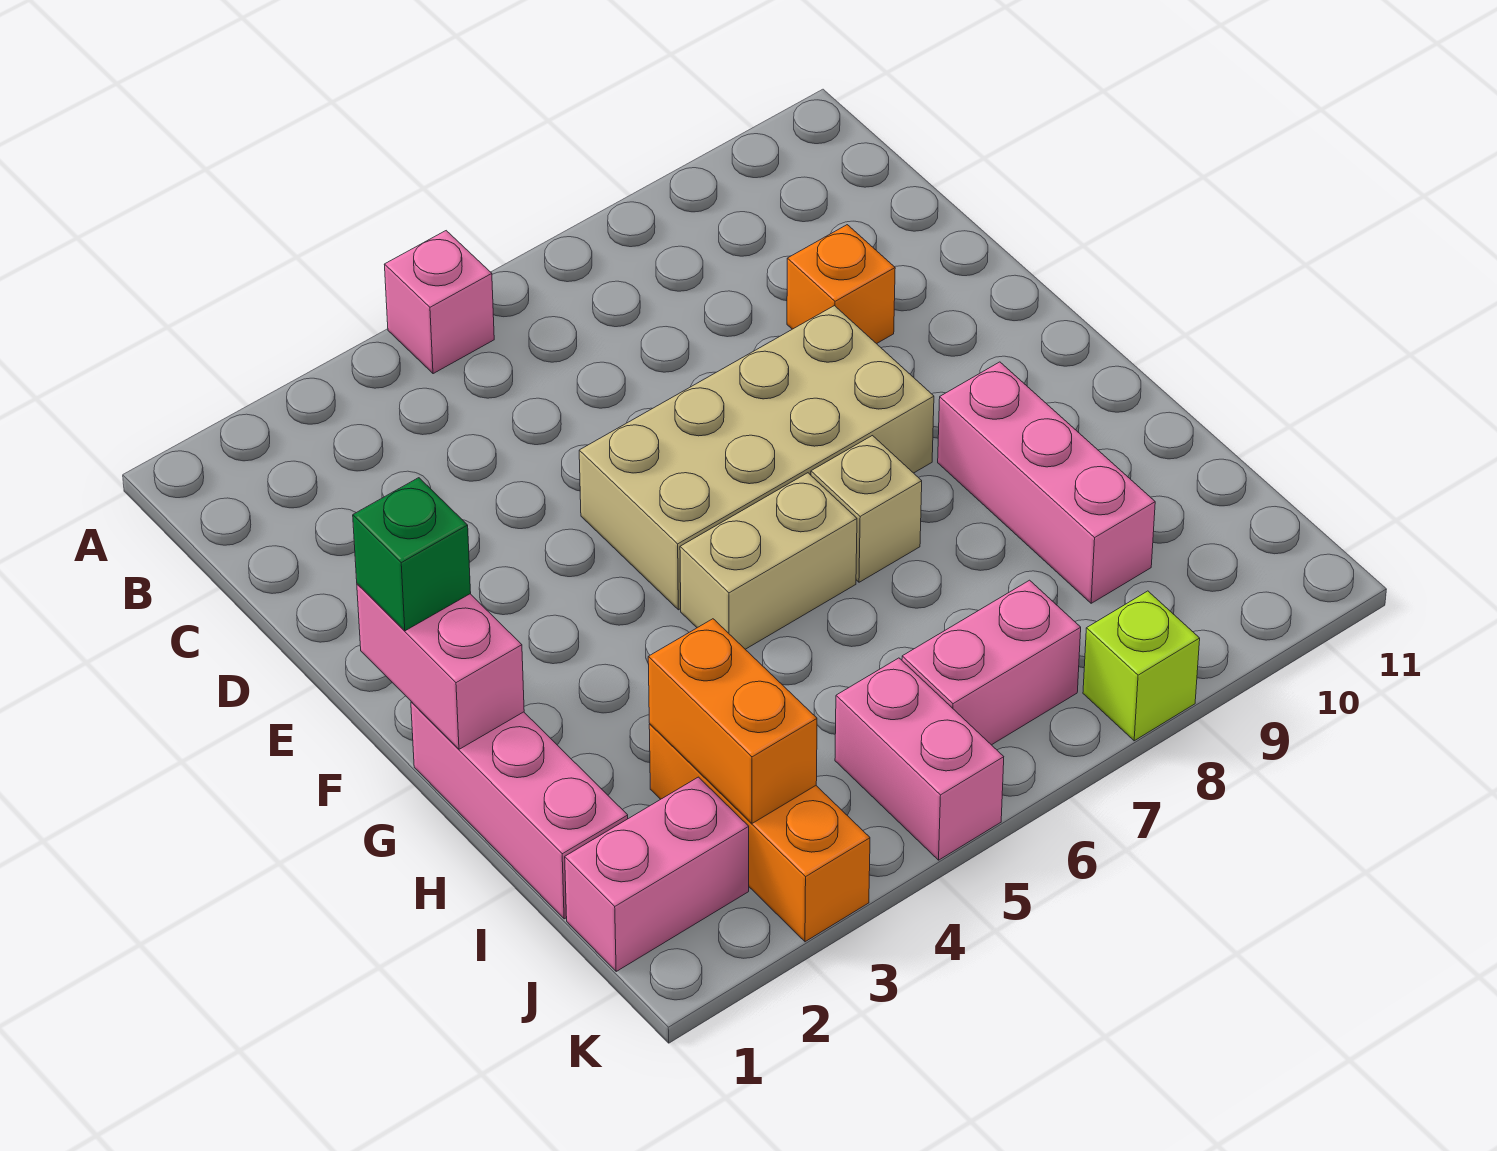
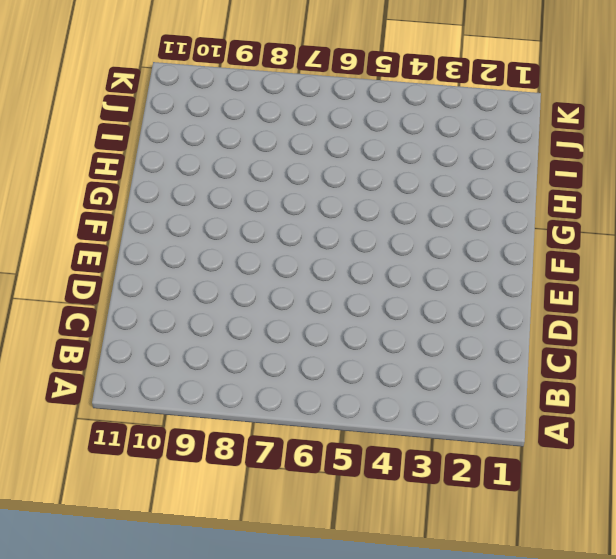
none -> pink brick A5 level 1
none -> orange brick D9 level 1
none -> tan brick E5:F8 level 1

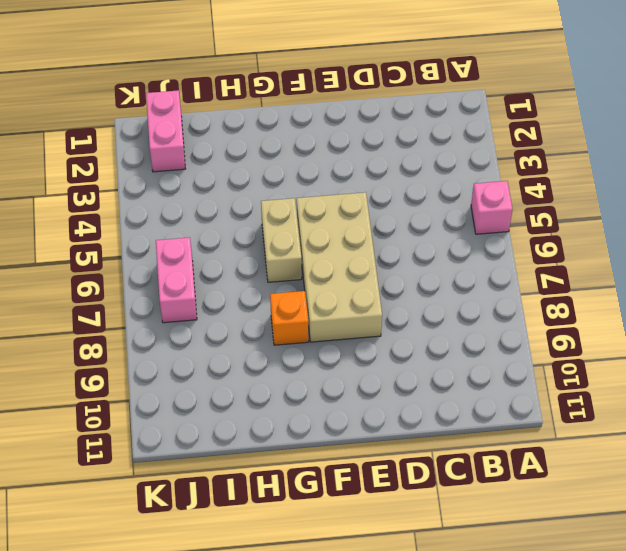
orange brick G8 level 1 -> orange brick D9 level 1
none -> pink brick G1:I1 level 1
none -> tan brick G7 level 1
none -> pink brick G9:I9 level 1

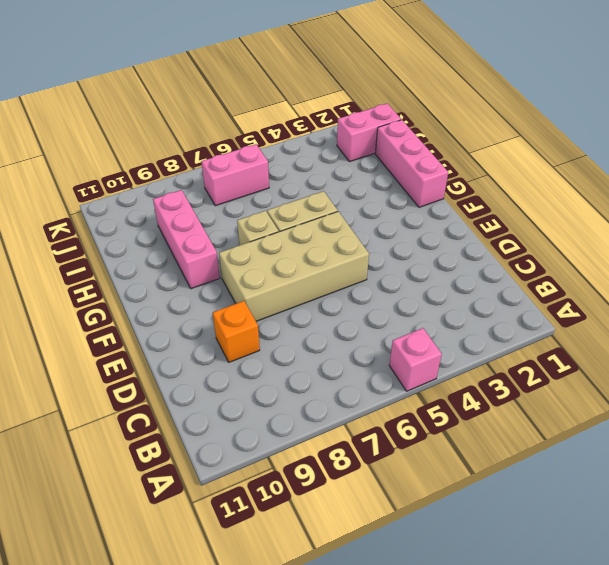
none -> orange brick I3:K3 level 1
none -> pink brick J5:K5 level 1
none -> lime brick K8 level 1

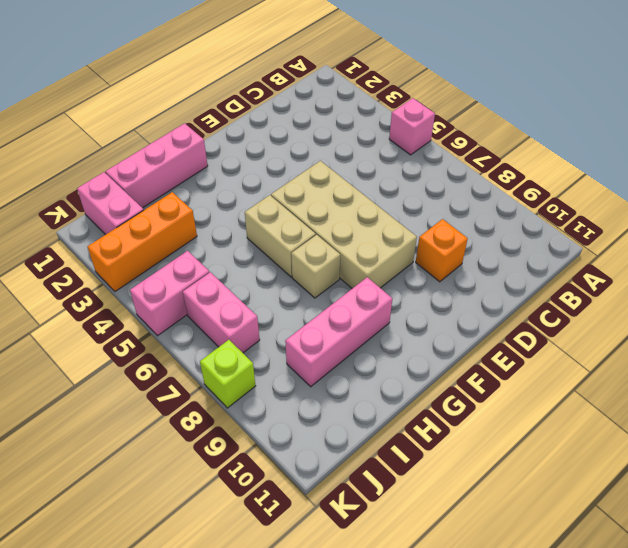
none -> pink brick F1:G1 level 2
none -> orange brick I3:J3 level 2
none -> green brick F1 level 3

